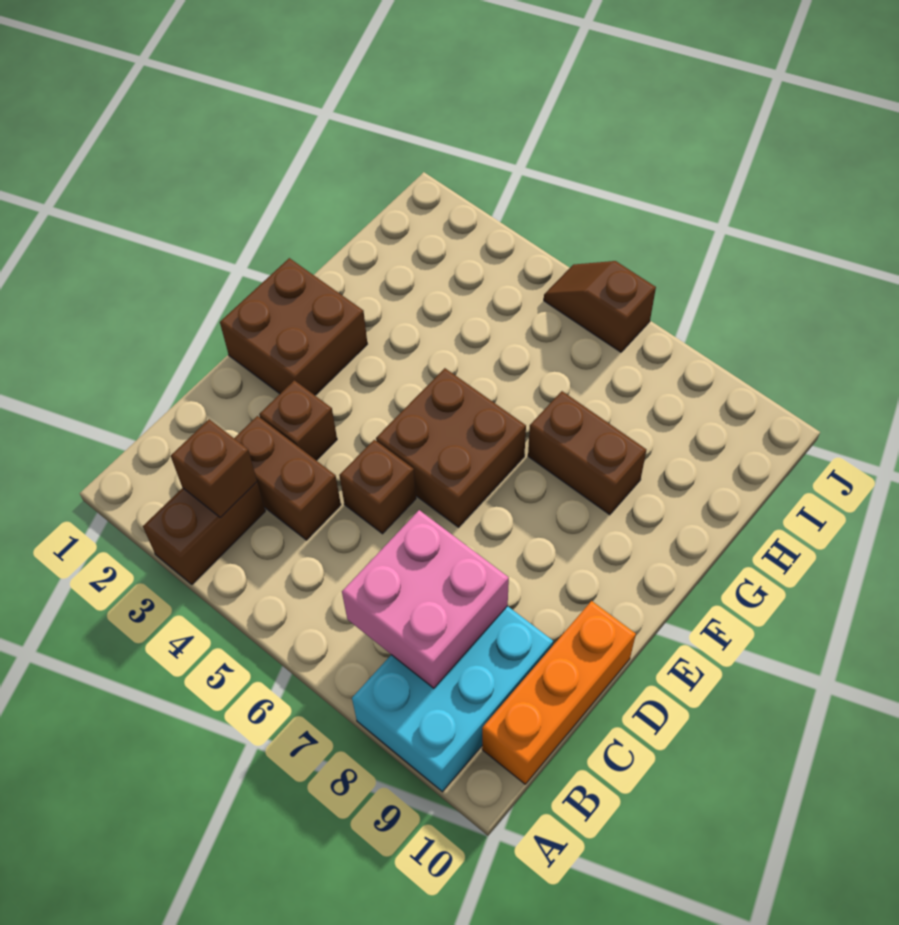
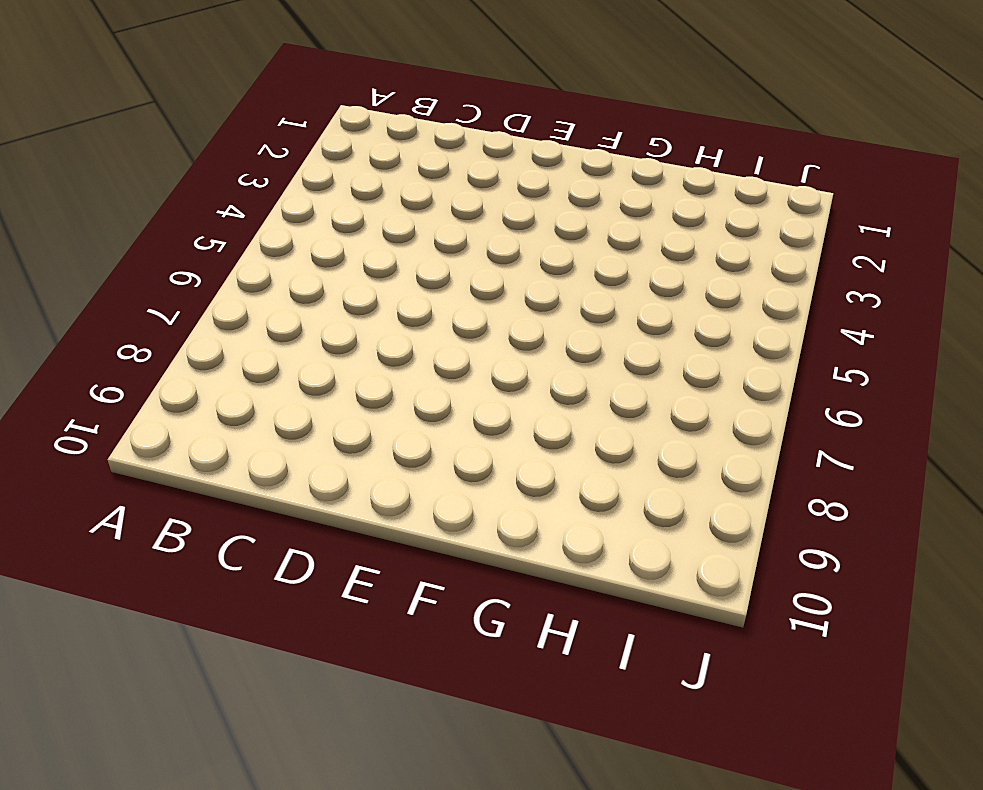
none -> brown brick A3:B3 level 1
none -> cyan brick A8:C9 level 1
none -> orange brick B10:D10 level 1

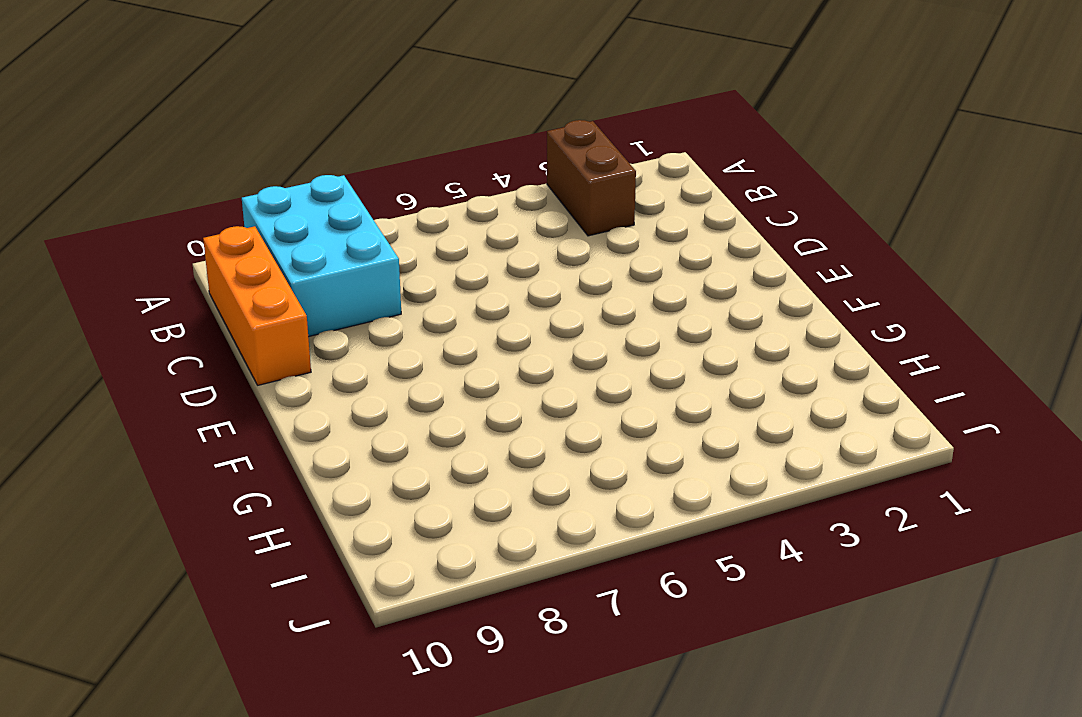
none -> brown brick C3:C4 level 1
none -> brown brick D3 level 1
none -> brown brick D5 level 1

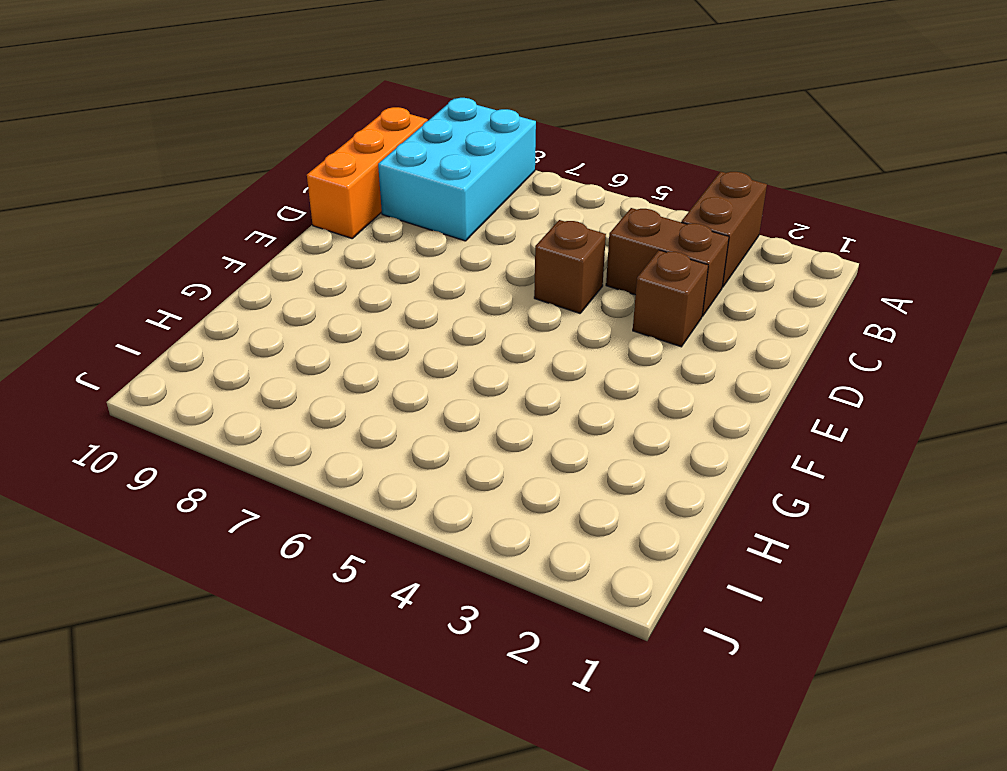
none -> brown brick E1:F2 level 1
none -> brown brick E5:F6 level 1
none -> brown brick G7:G8 level 1

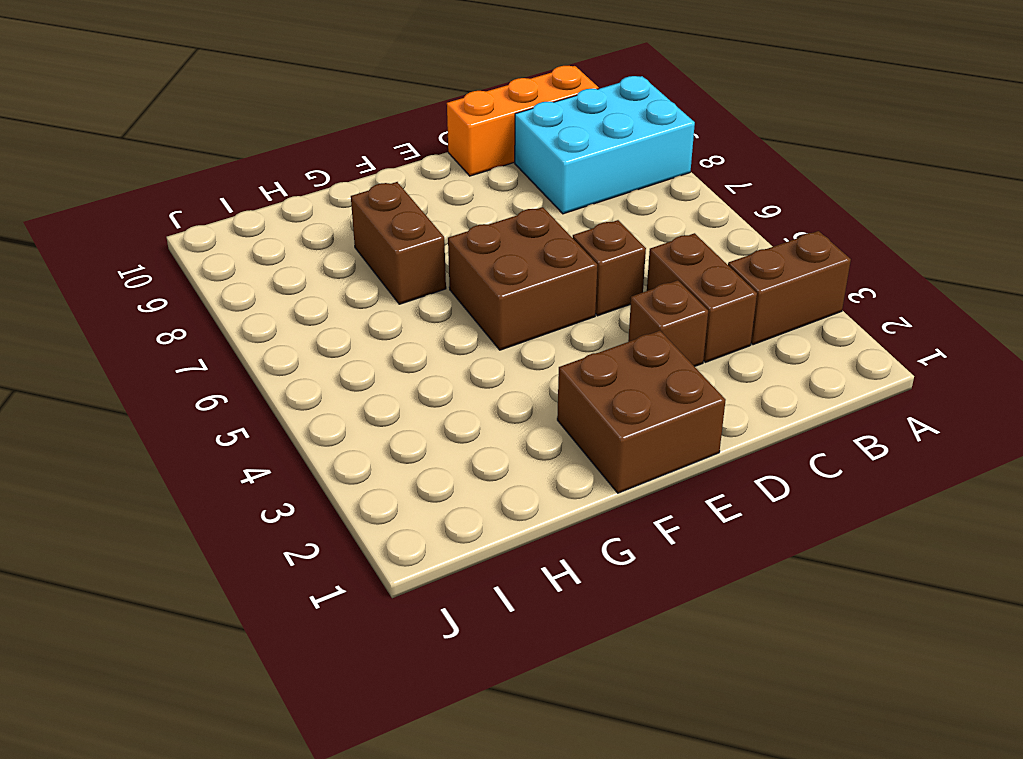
none -> brown slope J5:J6 level 1 top 6
none -> brown brick B3 level 2
none -> pink brick B7:C8 level 2

